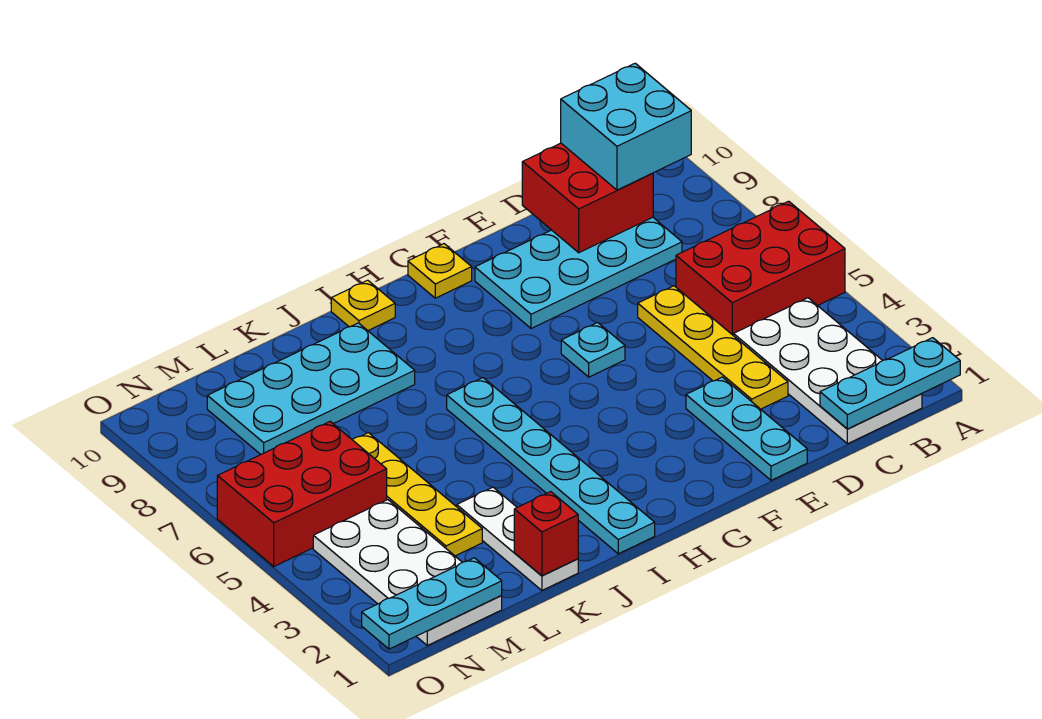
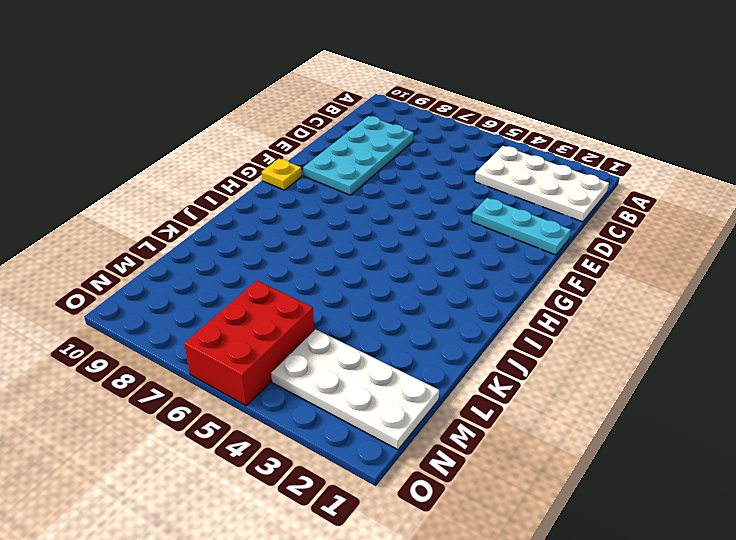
none -> red brick A5:C6 level 1
none -> yellow plate D3:D6 level 1
none -> cyan plate F6 level 1

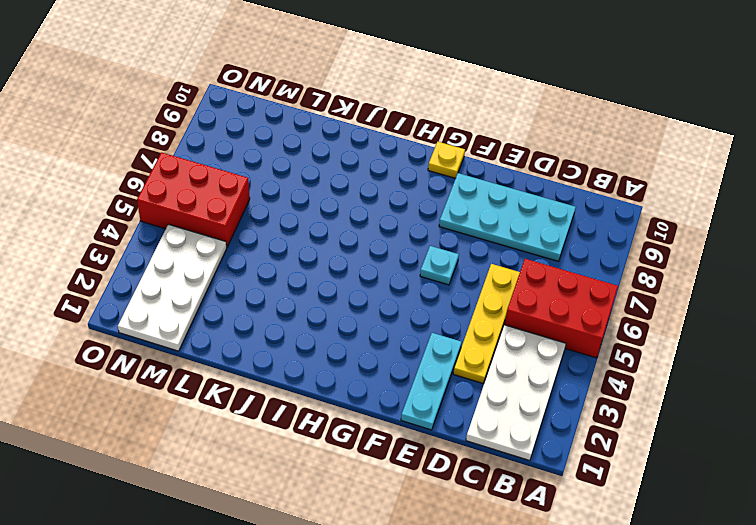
none -> cyan plate I1:I6 level 1
none -> yellow plate I10 level 1
none -> cyan plate J8:M9 level 1

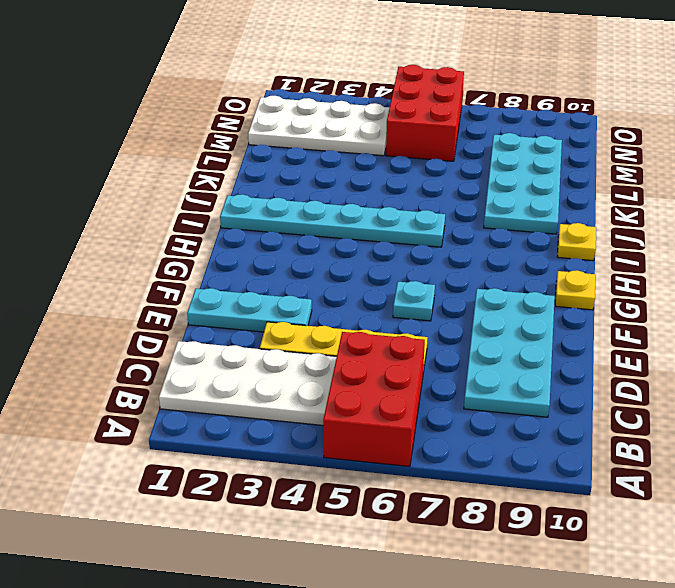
none -> white plate K1:K3 level 1
none -> yellow plate L3:L6 level 1
none -> cyan plate A1:C1 level 2

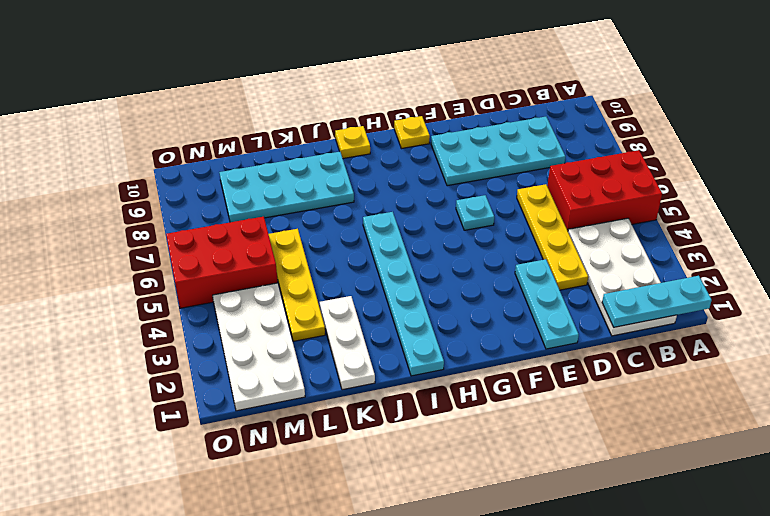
none -> red brick C9:D10 level 2
none -> red brick K1 level 2
none -> cyan plate M1:O1 level 2

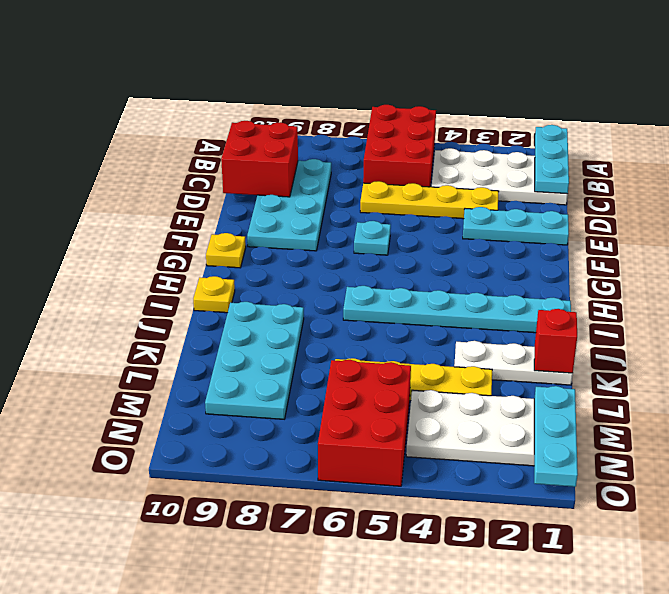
none -> cyan brick B9:C10 level 3

